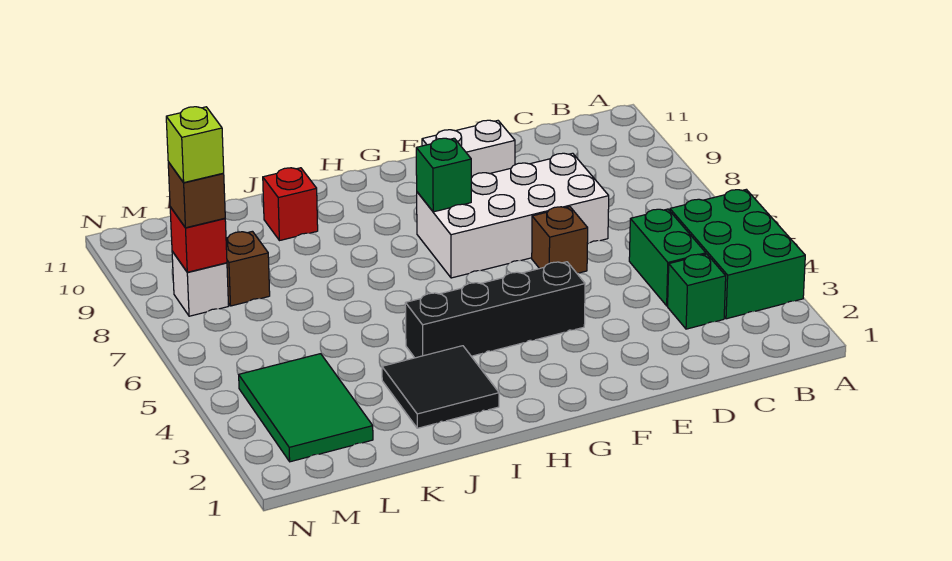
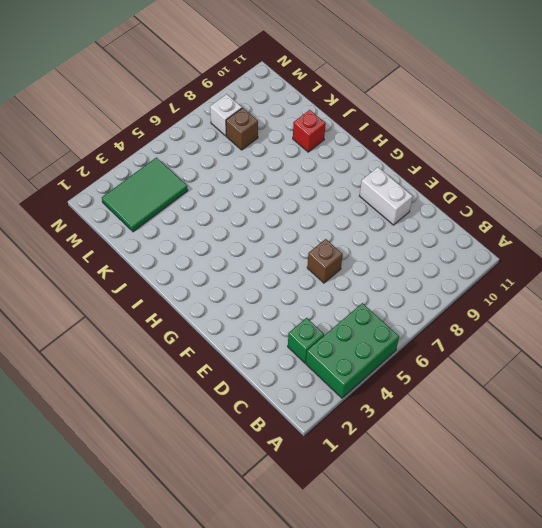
none -> green brick C4:C5 level 1
none -> white brick D7:G8 level 1
none -> black brick F4:I4 level 1

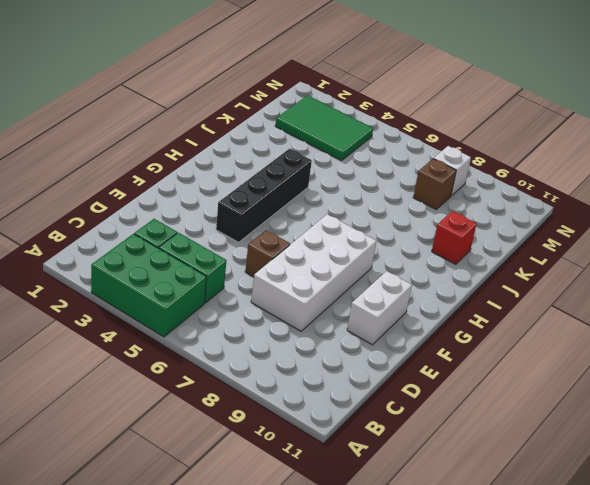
none -> black tile I2:J3 level 1
none -> green brick G8 level 2
none -> red brick M8 level 2

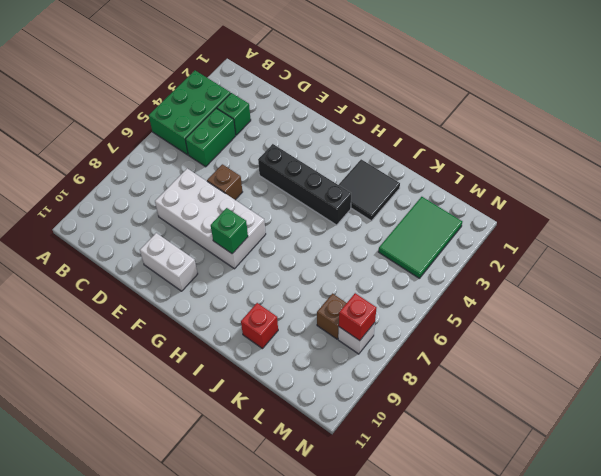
none -> brown brick M8 level 3
none -> lime brick M8 level 4

